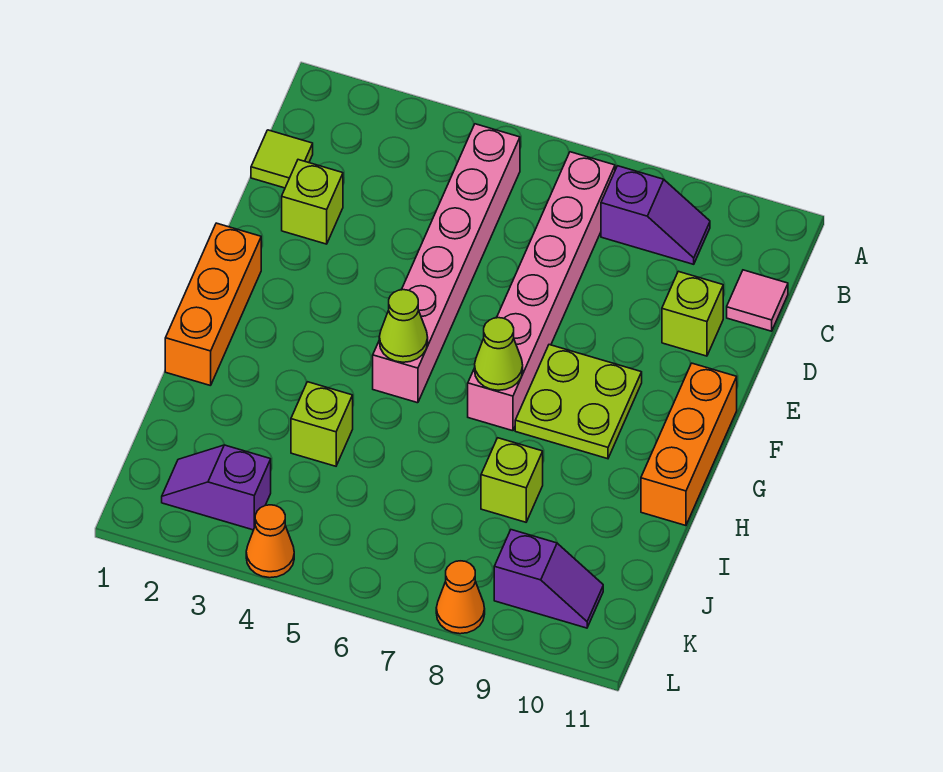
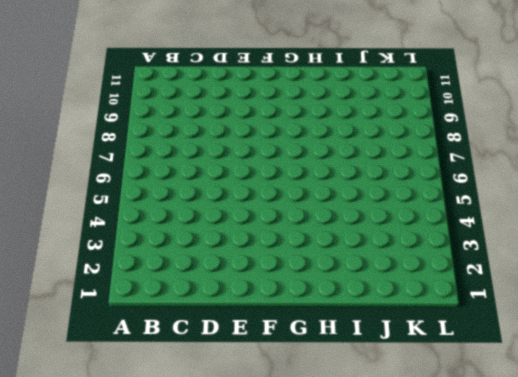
none -> pink brick B5:G5 level 1
none -> pink brick B7:G7 level 1
none -> purple slope B8:B9 level 1 top 8

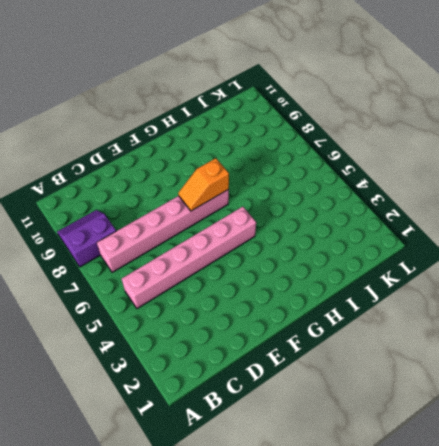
purple slope A8:B9 level 1 top 8 -> purple slope B8:B9 level 1 top 8
orange slope F7:G7 level 2 top G -> lime cone G7 level 2
none -> lime tile C1 level 1
none -> pink tile C11 level 1
none -> lime brick D2 level 1

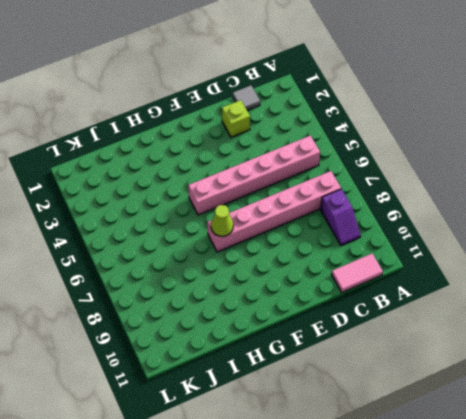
pink tile B11:C11 level 1 -> pink tile C11 level 1
grey tile C1 level 1 -> lime tile C1 level 1
none -> lime brick D10 level 1
none -> orange brick F1:H1 level 1
none -> lime plate F8:G9 level 1

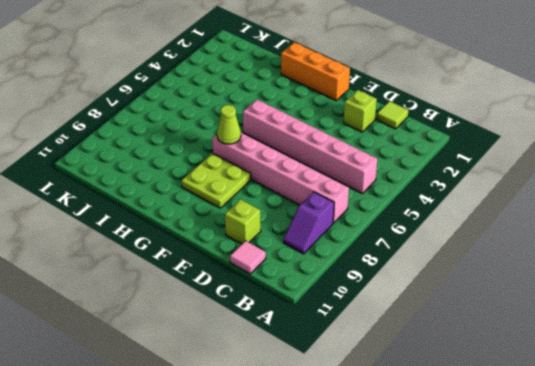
none -> orange brick F11:H11 level 1
none -> lime brick I4 level 1
none -> lime brick I8 level 1

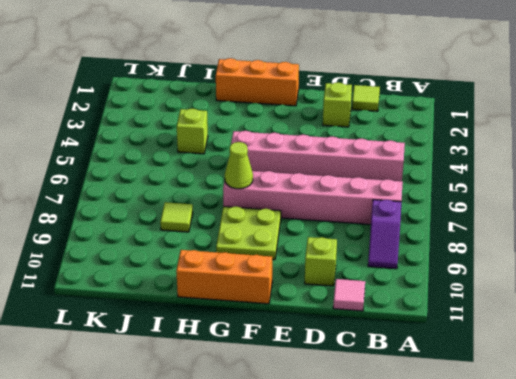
lime tile I8 level 1 -> lime brick I8 level 1
none -> purple slope K2:K3 level 1 top 3
none -> purple slope K9:K10 level 1 top 9
none -> orange cone L4 level 1

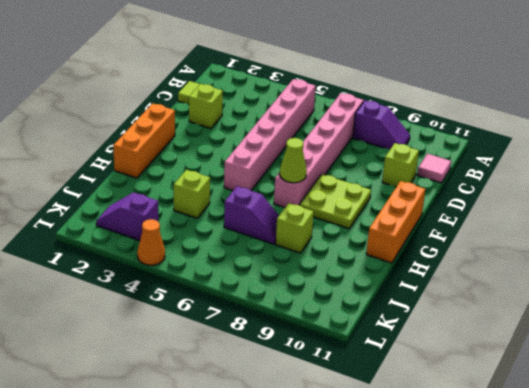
purple slope I6:I7 level 1 top 6 -> purple slope K9:K10 level 1 top 9
none -> orange cone L8 level 1
none -> lime cone G5 level 2

